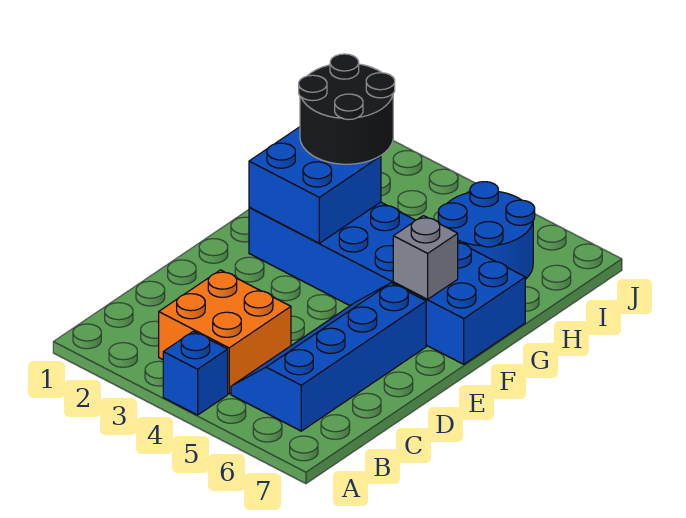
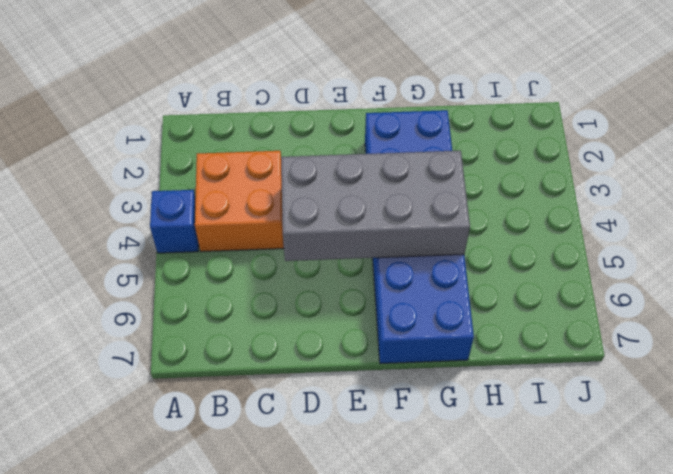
grey brick D4:G5 level 2 -> none
none -> blue slope B5:E6 level 1 top 6
none -> blue round brick H5:I6 level 1

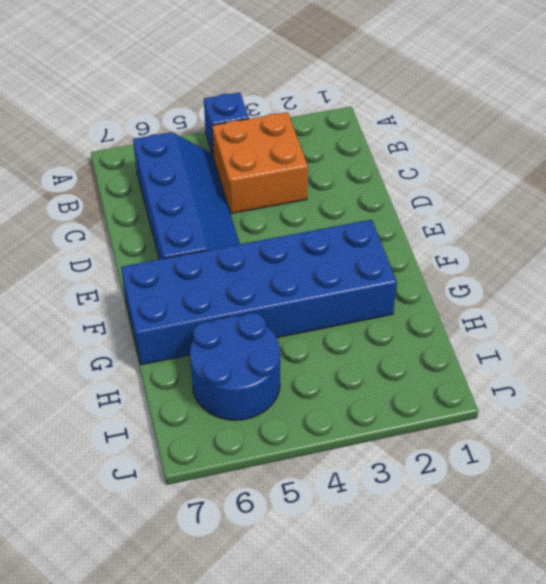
none -> blue brick F2:G3 level 2
none -> grey brick F6 level 2

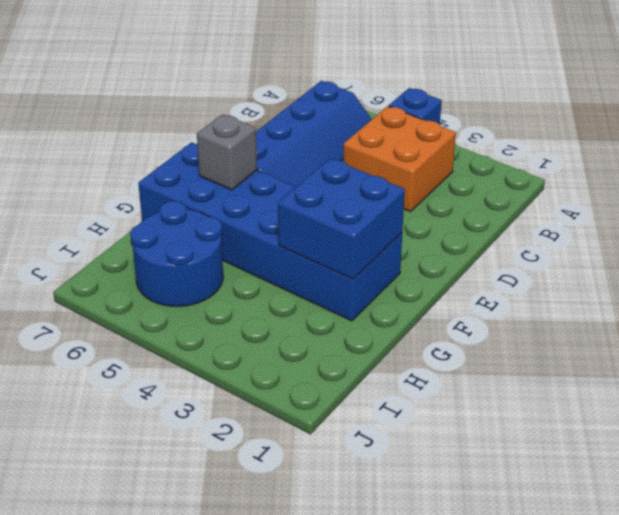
none -> black round brick G2:H3 level 3

